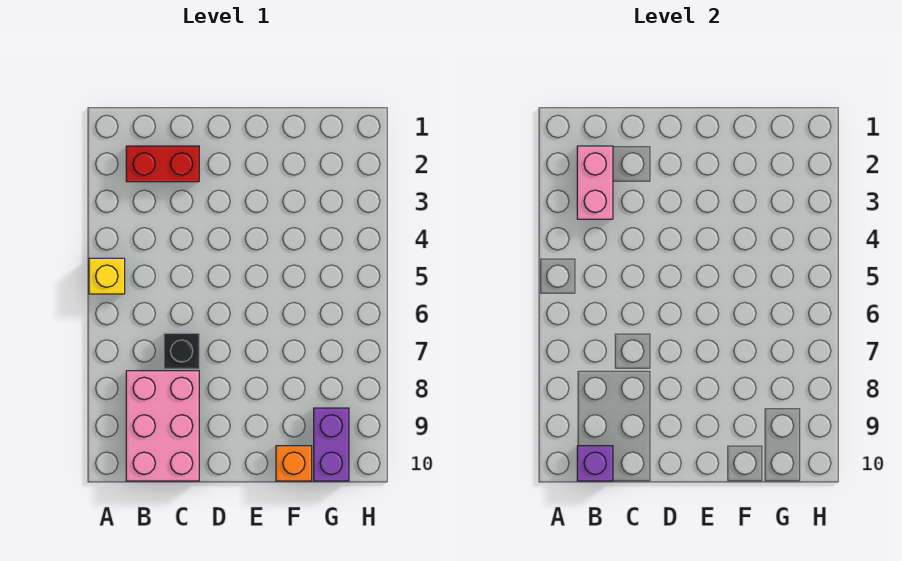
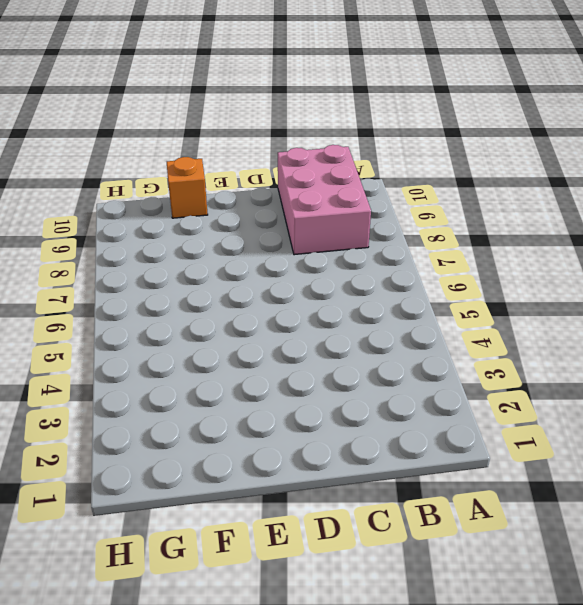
none -> yellow brick A5 level 1
none -> red brick B2:C2 level 1

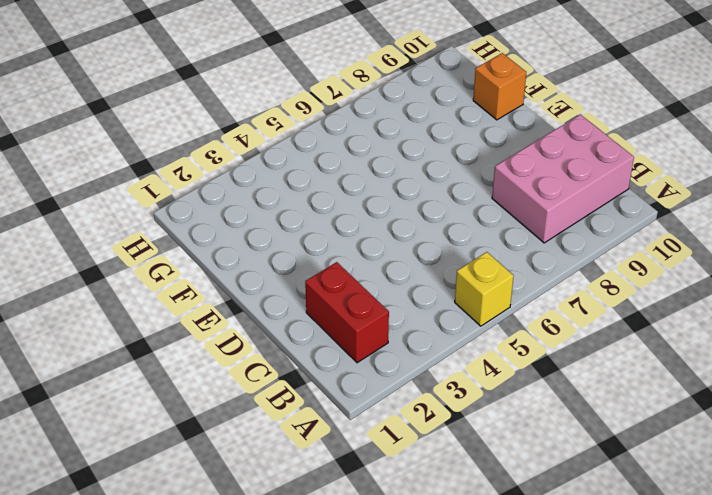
none -> black brick C7 level 1
none -> purple brick G9:G10 level 1

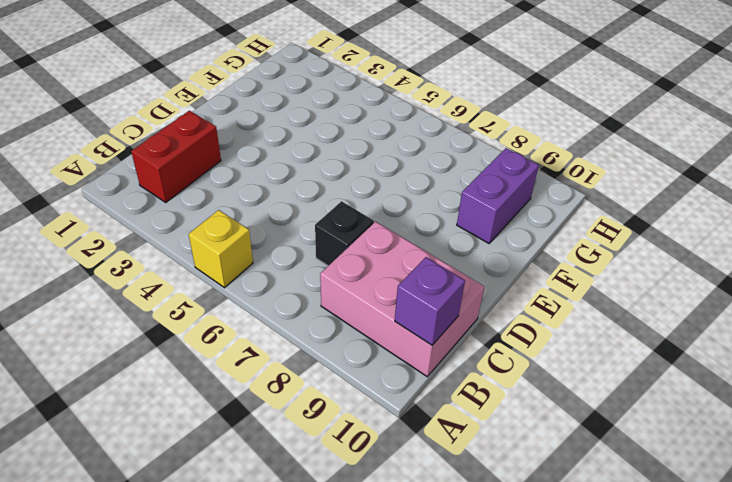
purple brick F9:G9 level 1 -> purple brick G9:G10 level 1
none -> orange brick F10 level 1
none -> pink brick B2:B3 level 2

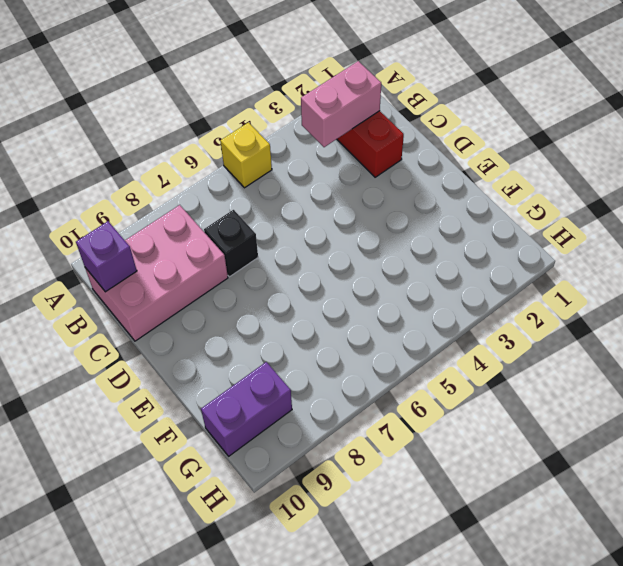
none -> orange brick F10 level 1

